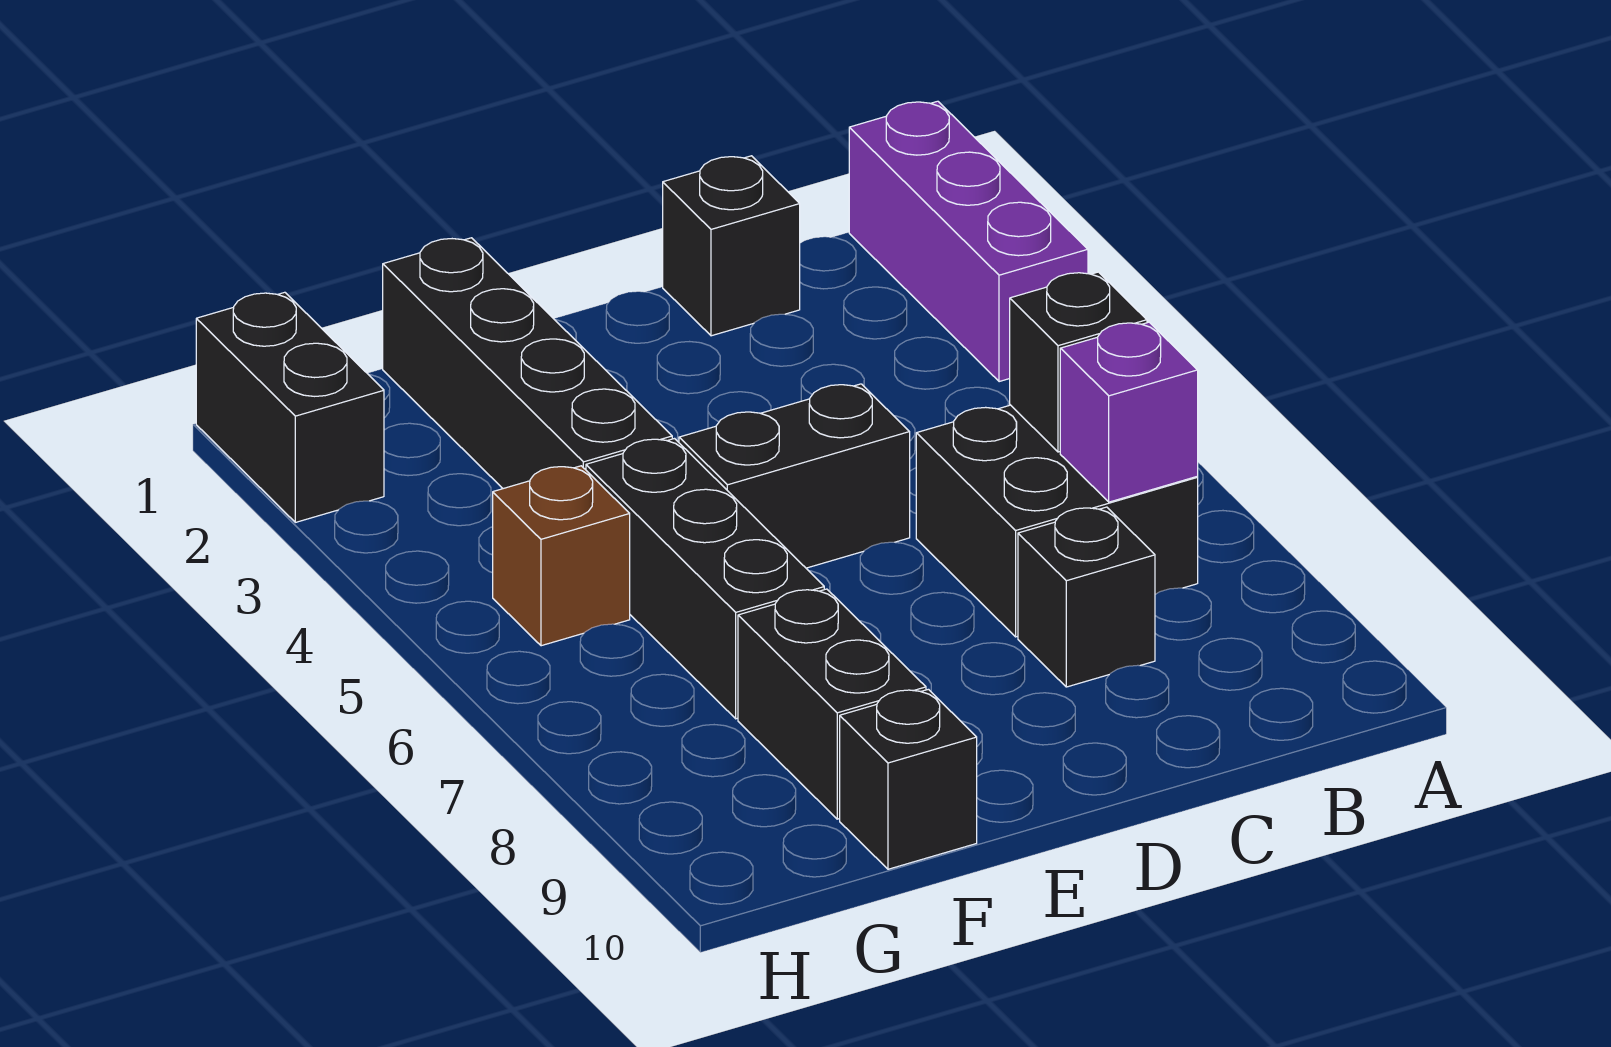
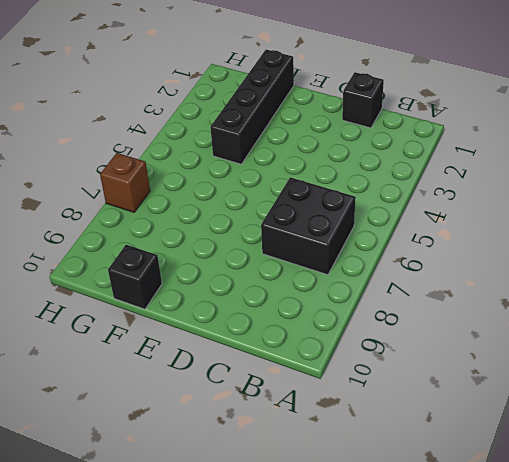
brown brick H7 level 1 -> brown brick G5 level 1
none -> purple brick A1:A3 level 1
none -> black brick C8 level 1
none -> black brick D5:E5 level 1

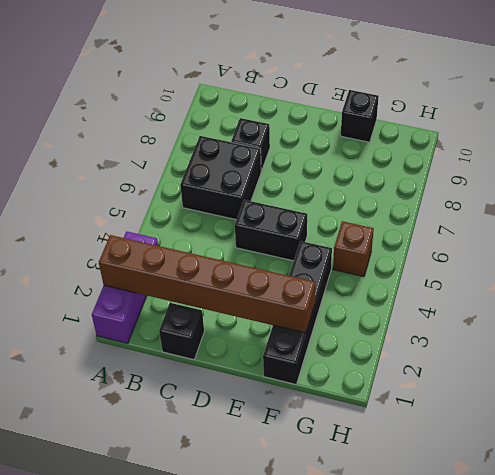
brown brick A2:F2 level 2 -> none
none -> black brick F5:F7 level 1
none -> black brick F8:F9 level 1
none -> black brick H1:H2 level 1

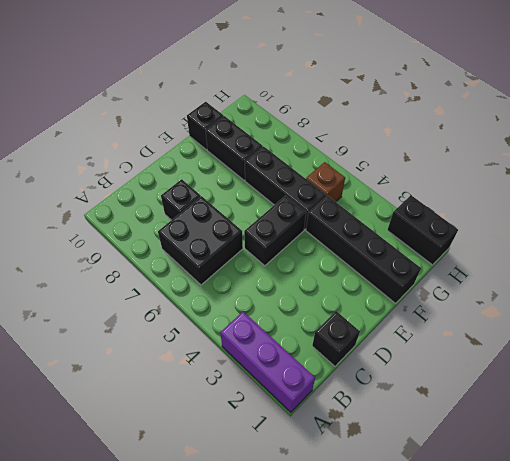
none -> black brick B6 level 2
none -> purple brick B7 level 2

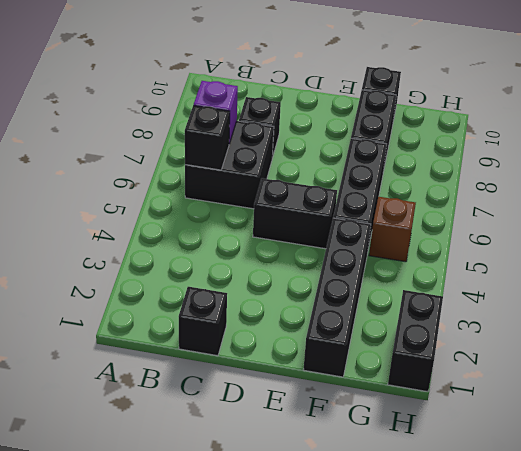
none -> purple brick A1:A3 level 1

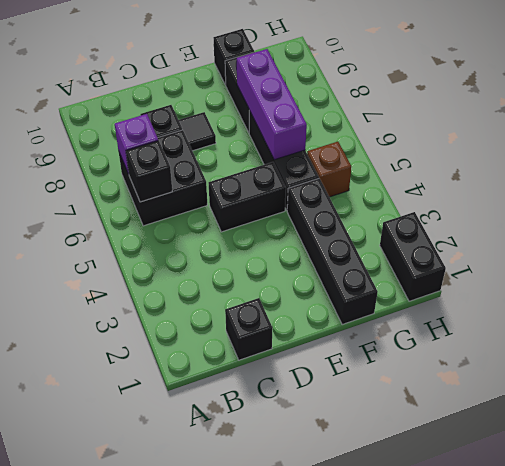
black tile D8 level 1 -> none
purple brick F6:F8 level 2 -> purple brick A1:A3 level 1

